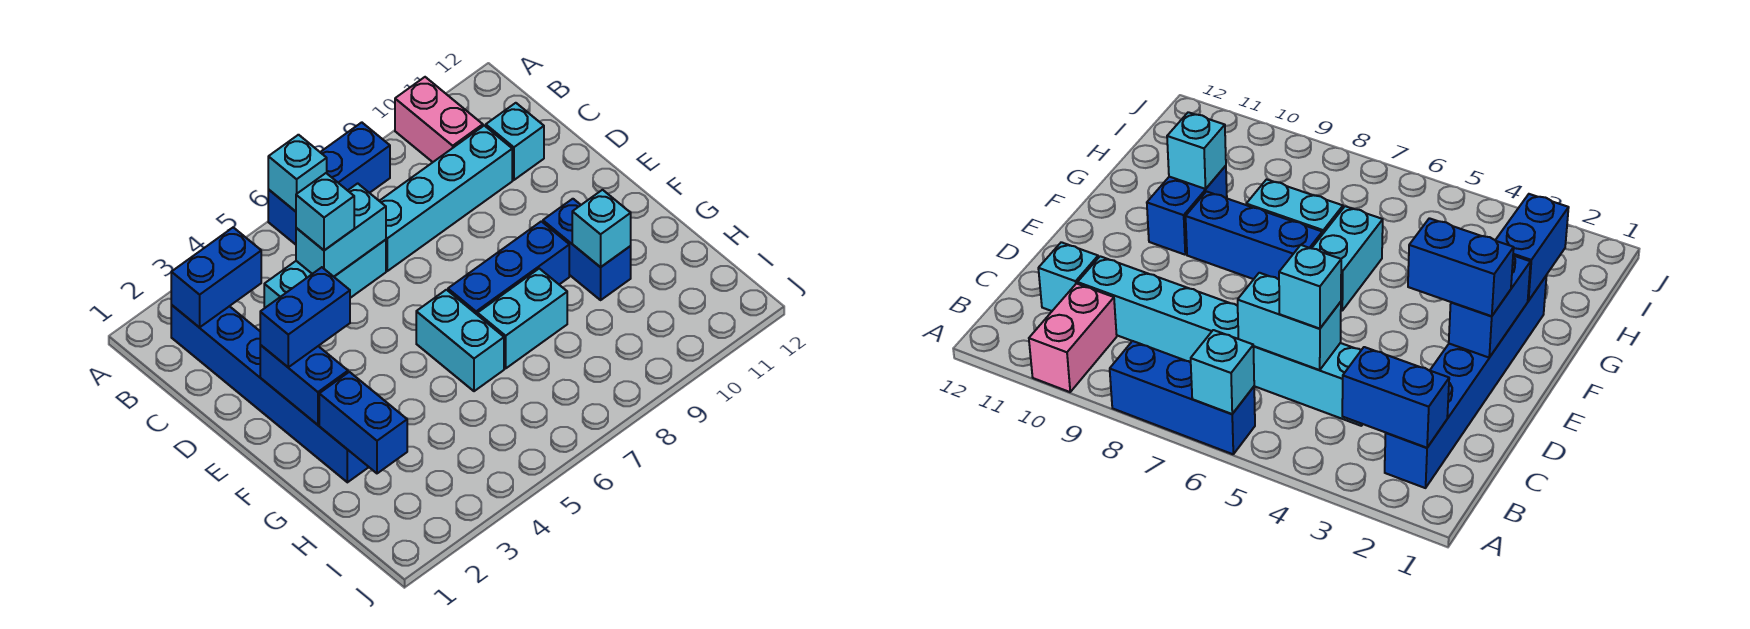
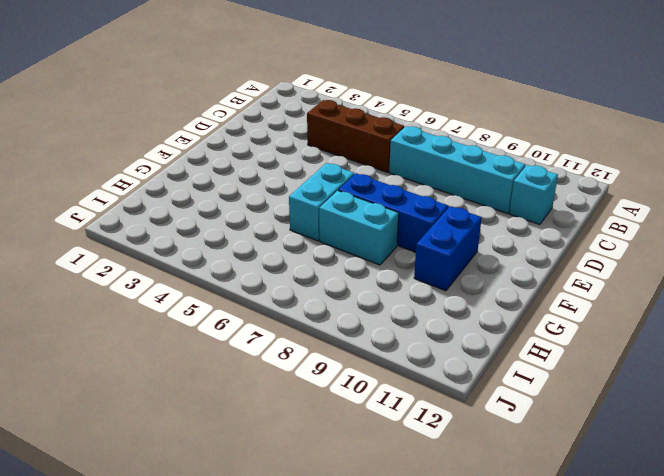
brown brick C4:C6 level 1 -> cyan brick C4:C6 level 1
none -> blue brick A6:A8 level 1
none -> pink brick A10:B10 level 1
none -> blue brick B2:G2 level 1

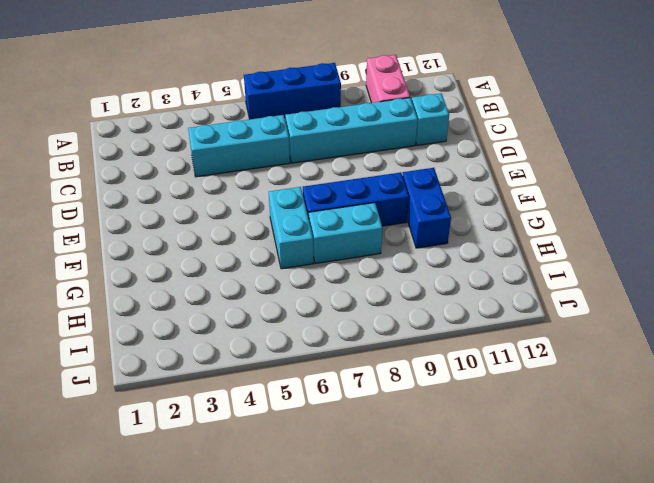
none -> blue brick B2:G2 level 1
none -> cyan brick A6 level 2
none -> blue brick B2:B3 level 2

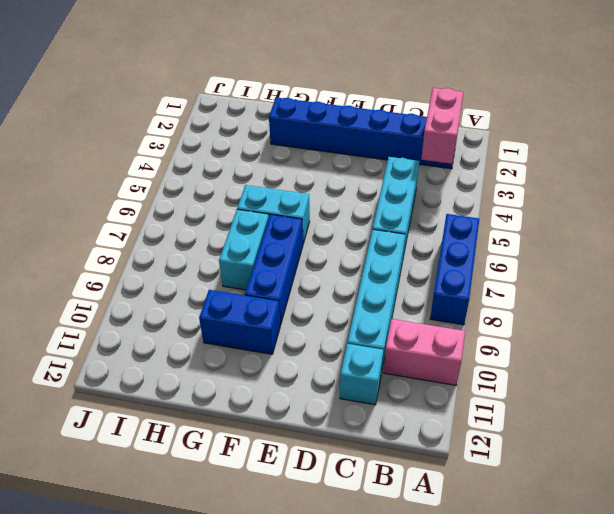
pink brick B2:B3 level 2 -> blue brick B2:B3 level 2
none -> cyan brick A6 level 2
none -> cyan brick C5:C6 level 2
none -> blue brick E2:F2 level 2

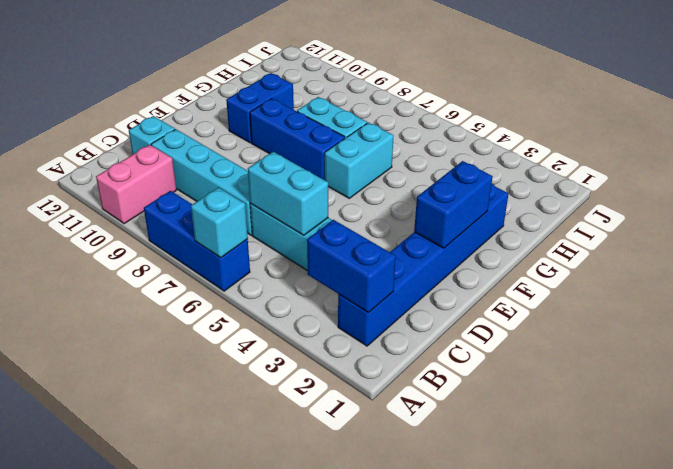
none -> blue brick G2:H2 level 2
none -> cyan brick G10 level 2
none -> cyan brick C5 level 3

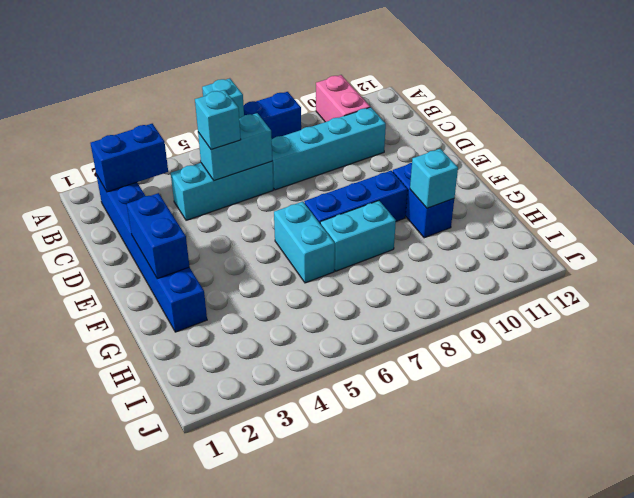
none -> cyan brick C11 level 1
none -> blue brick G2:H2 level 2
none -> blue brick E2:E3 level 3

